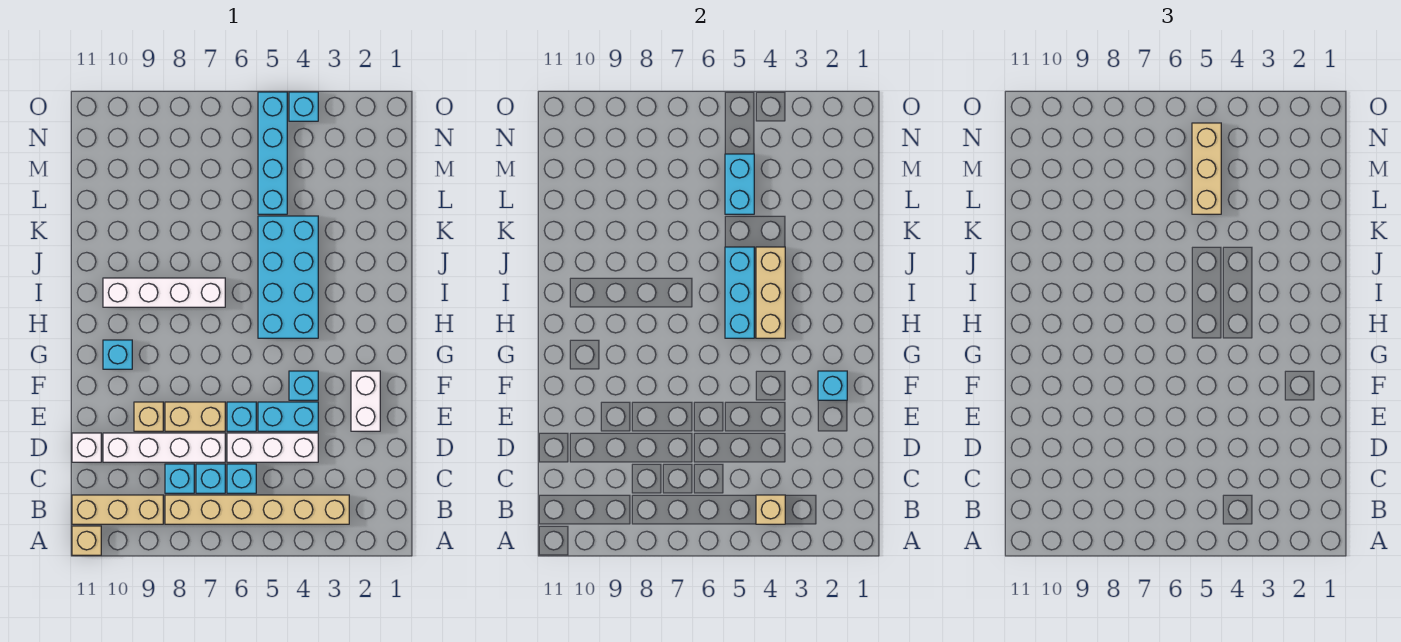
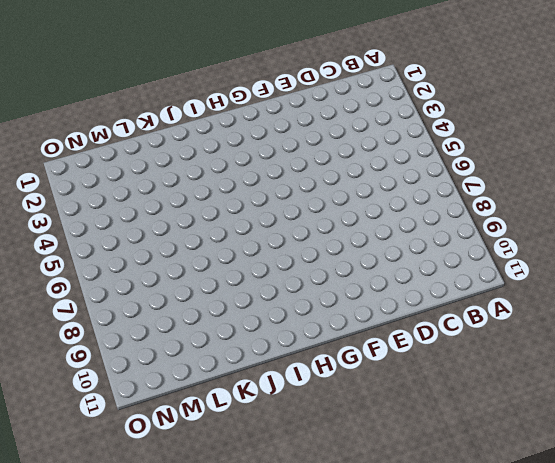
none -> tan brick A11 level 1
none -> tan brick B3:B8 level 1
none -> tan brick B9:B11 level 1

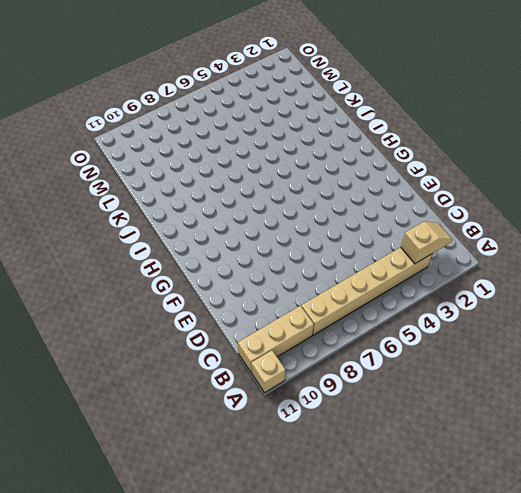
tan slope B2:B3 level 2 top 3 -> none
none -> cyan brick C6 level 1
none -> cyan brick C7 level 1
none -> cyan brick C8 level 1

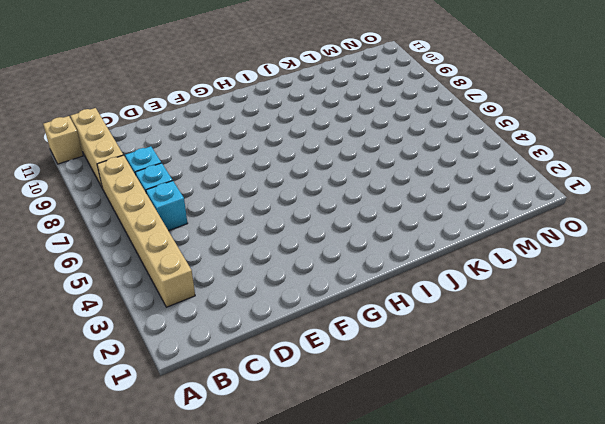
none -> white brick D4:D6 level 1
none -> white brick D7:D10 level 1
none -> white brick D11 level 1

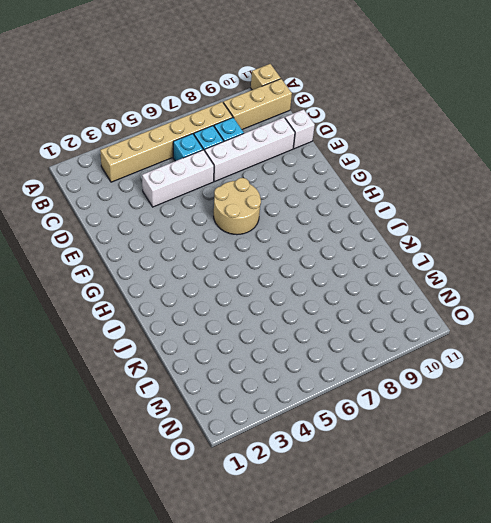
tan round brick F6:G7 level 1 -> none
none -> white brick E2:F2 level 1
none -> cyan brick E4:E5 level 1
none -> cyan brick E6 level 1

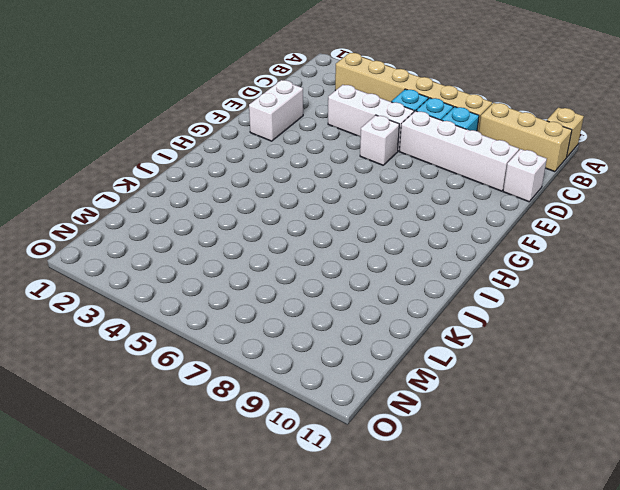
white brick E6 level 1 -> cyan brick E6 level 1
none -> cyan brick E4:E5 level 1
none -> tan brick E7:E8 level 1
none -> tan brick E9 level 1

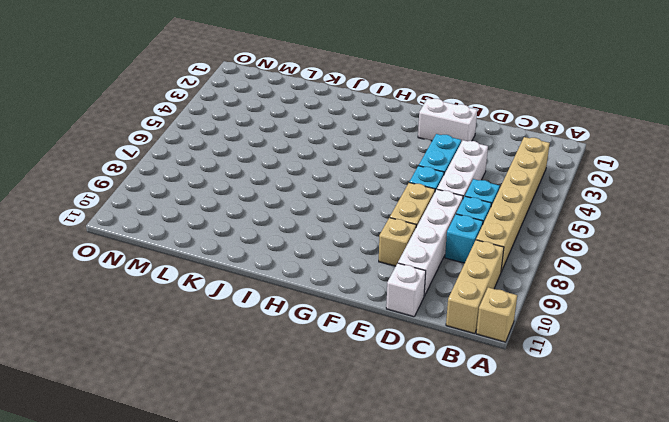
none -> cyan brick F4 level 1
none -> cyan brick G10 level 1
none -> cyan brick H4:K5 level 1

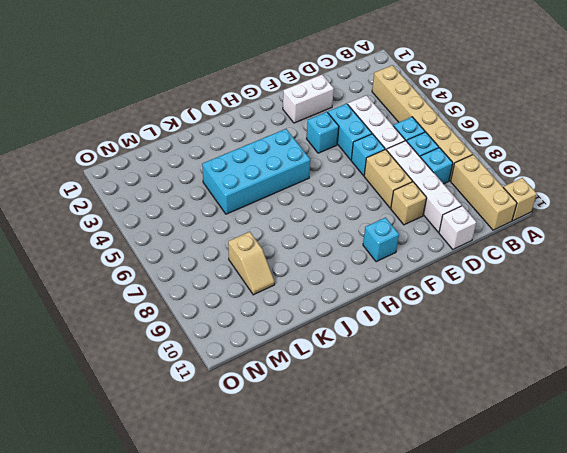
tan slope L8:L9 level 1 top 8 -> none
none -> white brick I7:I10 level 1
none -> cyan brick L5:O5 level 1
none -> cyan brick O4 level 1

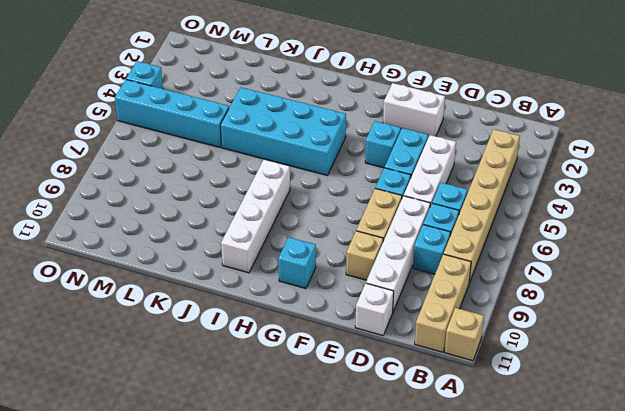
none -> tan brick B4 level 2
none -> cyan brick F2 level 2
none -> tan brick H4:J4 level 2

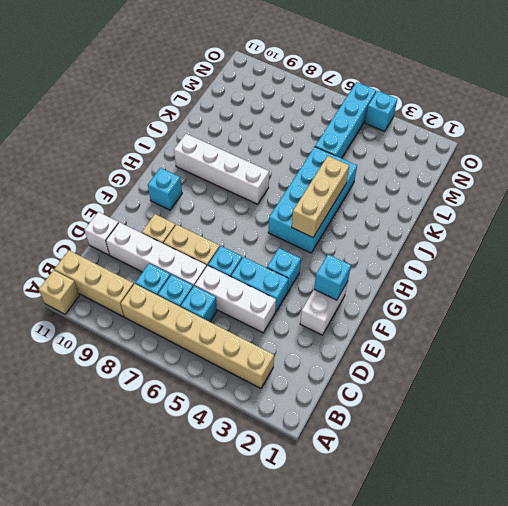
none -> tan brick B4 level 2
none -> cyan brick H5:J5 level 2
none -> cyan brick L5:M5 level 2

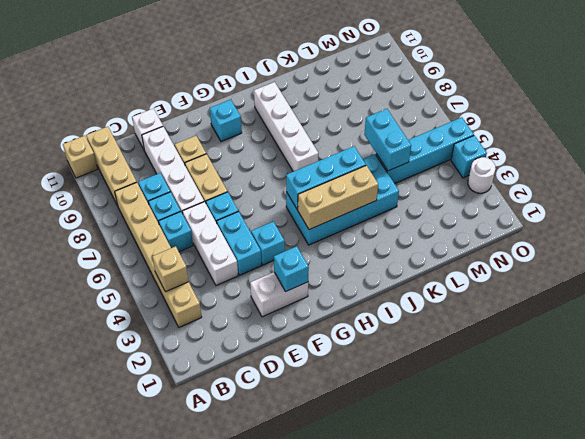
cyan brick L5:L6 level 2 -> cyan brick L5:M5 level 2
white round brick O3 level 1 -> none
none -> tan brick L5:N5 level 3

